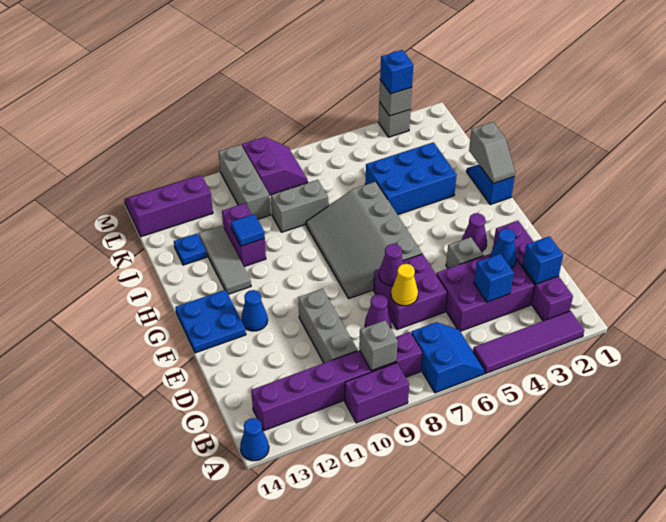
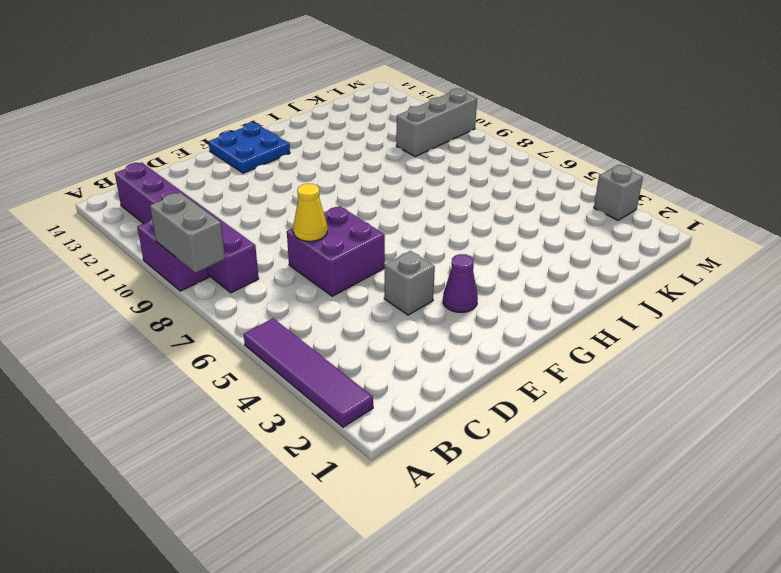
grey brick A8:A9 level 2 -> grey brick J8:J9 level 1
none -> blue slope A6:B7 level 1 top 7
none -> blue cone A14 level 1
none -> purple brick B2:E2 level 1
none -> purple brick C3:D5 level 1

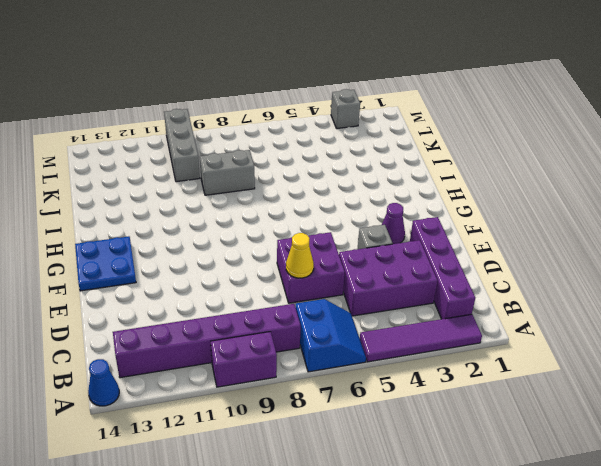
none -> grey brick C10:E10 level 1
none -> purple cone D8 level 1
none -> grey slope F6:I8 level 1 top 6
none -> blue cone F12 level 1

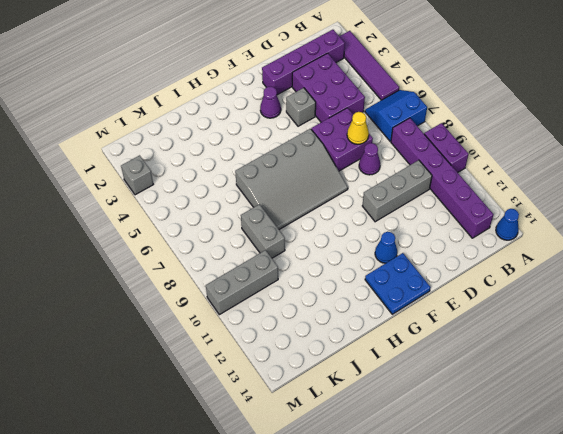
none -> blue slope H1:I1 level 1 top H
none -> grey tile H12:J12 level 1
none -> blue brick I3:J5 level 1
none -> purple brick I11:J11 level 1

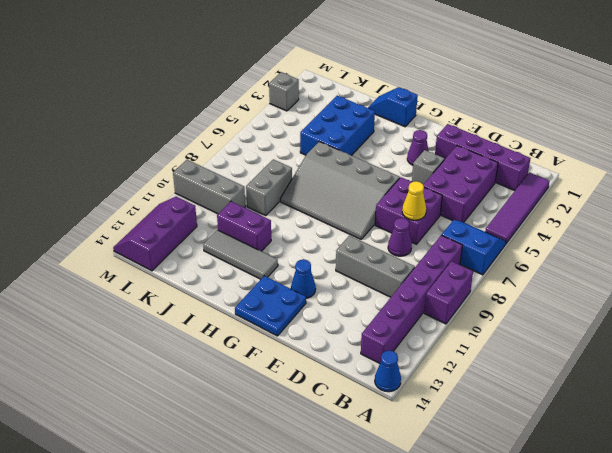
none -> blue plate J13 level 1
none -> purple slope L8:M9 level 1 top 9
none -> grey brick B9 level 2
none -> blue brick C2 level 2

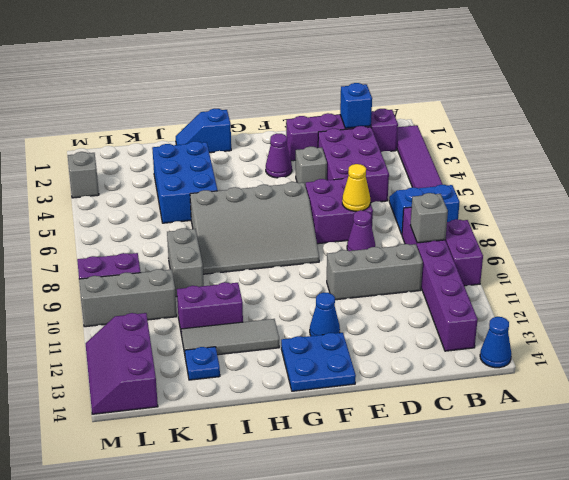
none -> blue brick C4 level 2
none -> blue cone D3 level 2
none -> purple cone E7 level 2
none -> grey slope H1:I1 level 2 top I

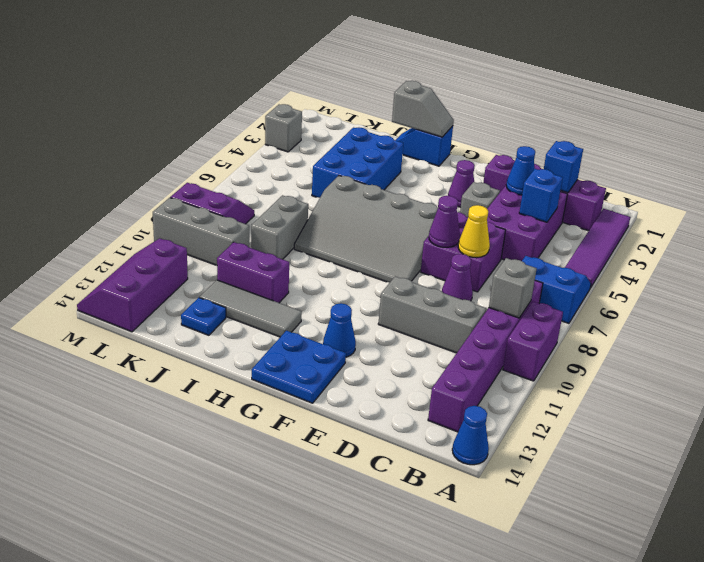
none -> blue tile I11 level 2
none -> grey brick M3 level 2
none -> blue brick M3 level 3

